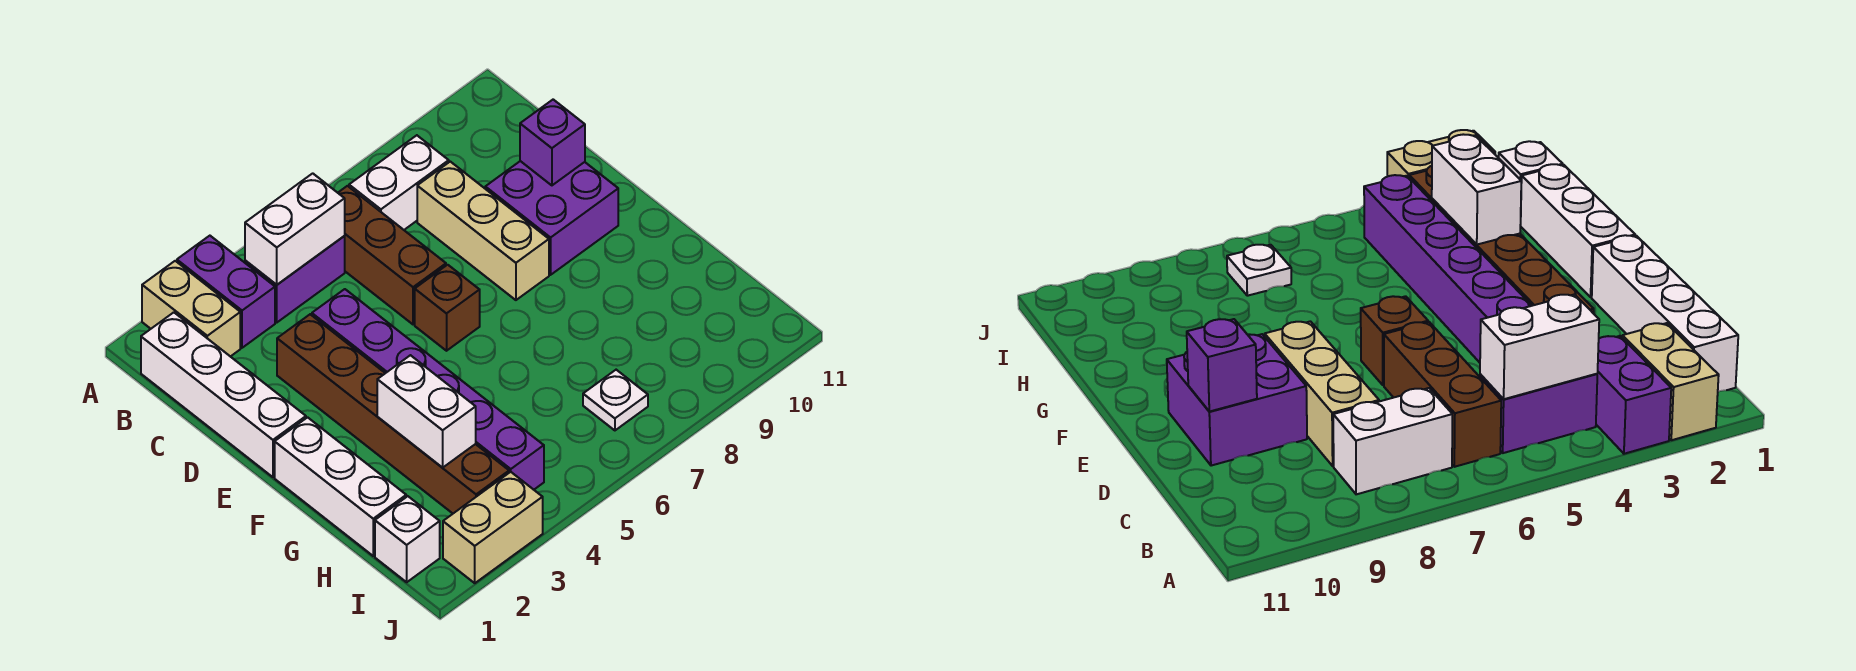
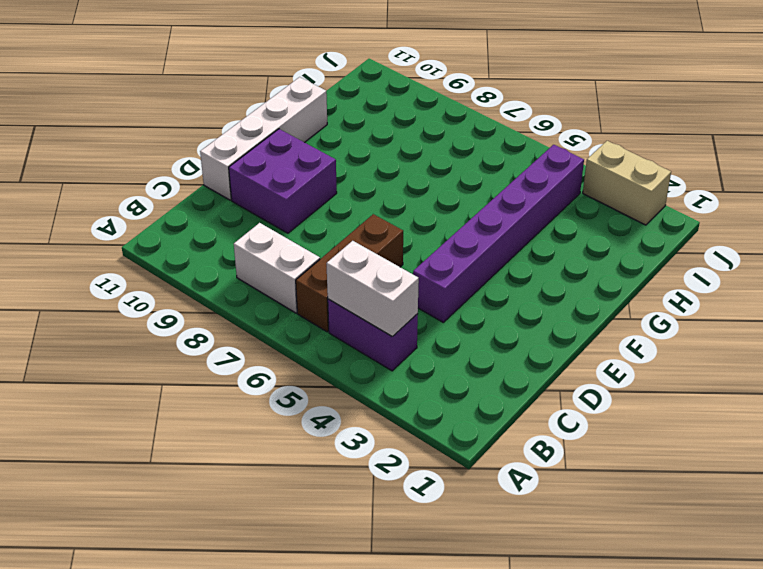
white brick D11:G11 level 1 -> white brick B1:E1 level 1
none -> tan brick A2:B2 level 1
none -> purple brick A3:B3 level 1
none -> tan brick C8:E8 level 1

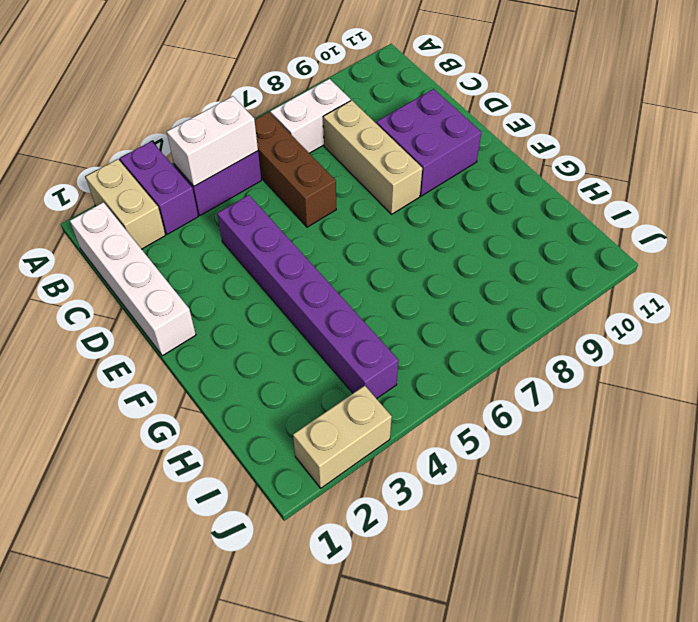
none -> brown brick D3:I3 level 1
none -> brown brick E6 level 1
none -> white brick F1:H1 level 1

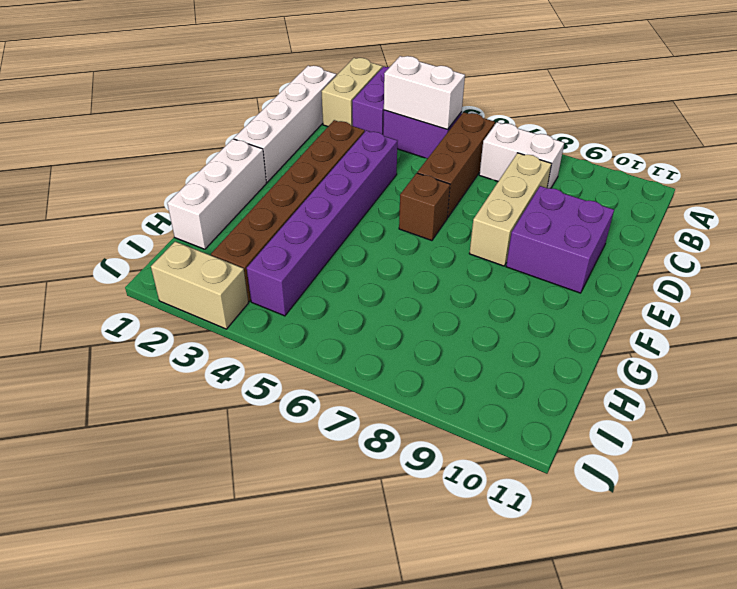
none -> white brick I1 level 1
none -> white plate I7 level 1
none -> purple brick D10 level 2

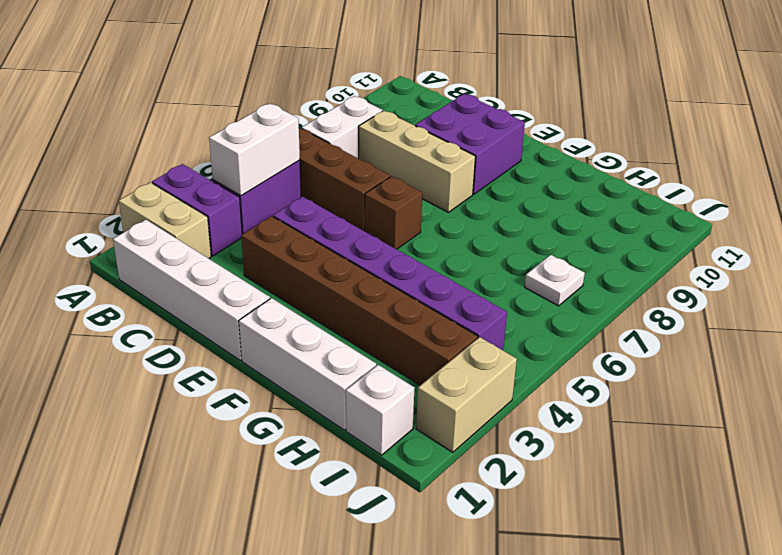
none -> purple brick D10 level 2
none -> white brick G3:H3 level 2

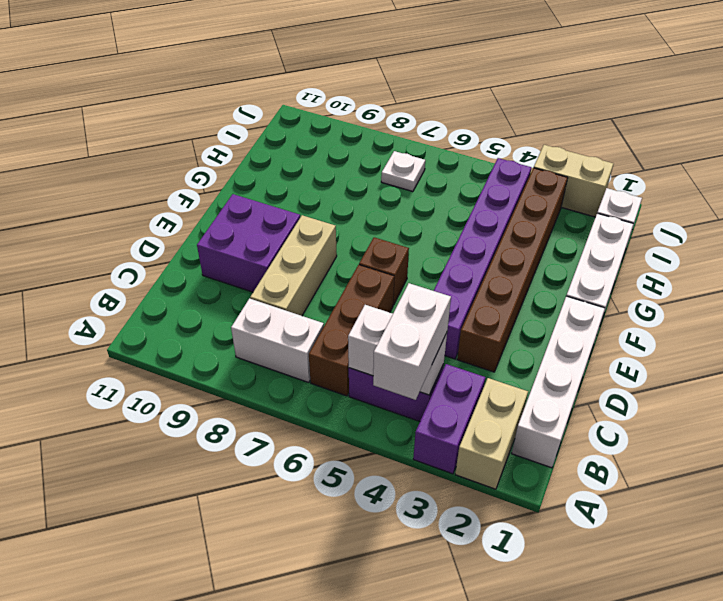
white brick A4:B4 level 3 -> white brick G3:H3 level 2
none -> purple brick D10 level 2

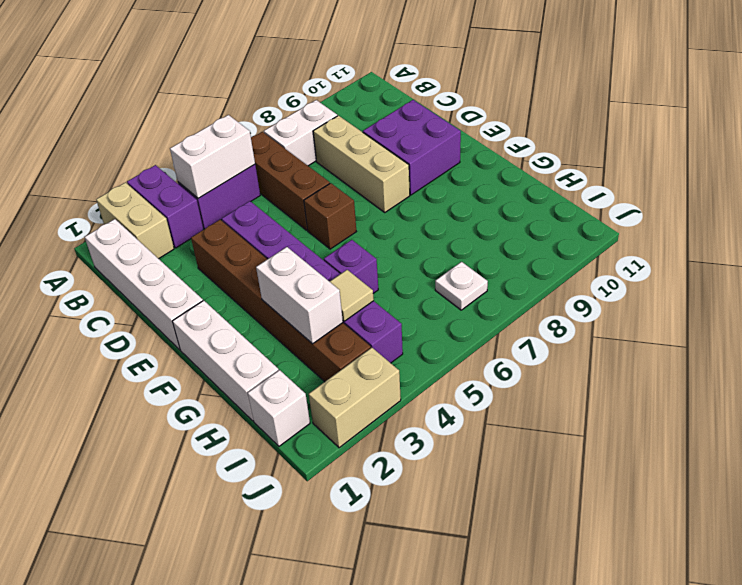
purple brick G5 level 1 -> purple brick D10 level 2
tan tile H4 level 2 -> none

